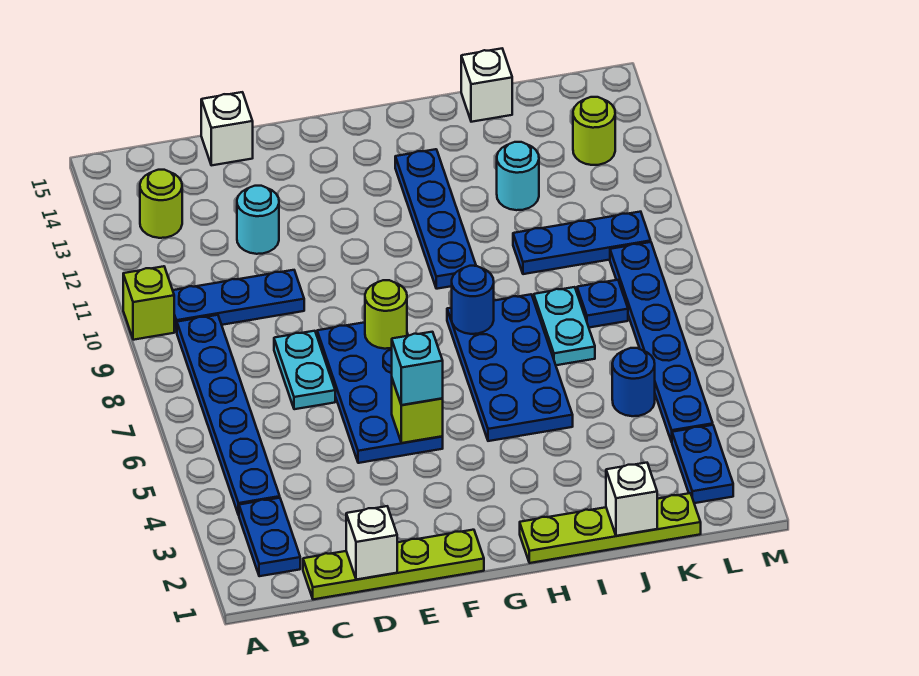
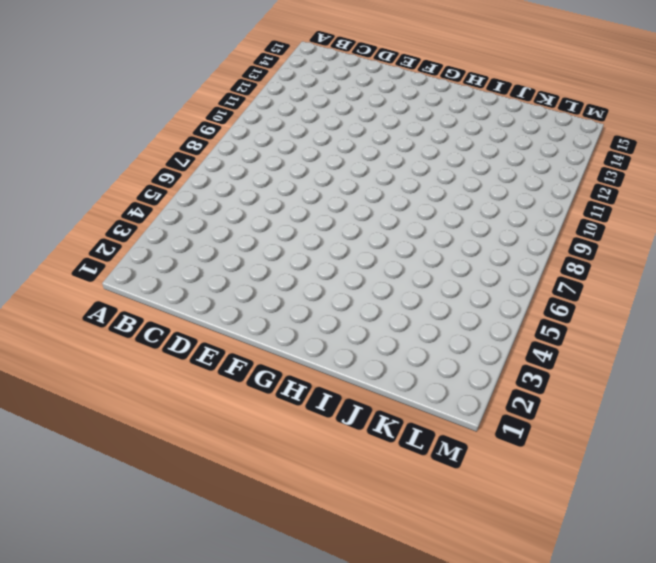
none -> lime brick A10 level 1
none -> blue plate B2:B3 level 1
none -> blue plate B4:B9 level 1

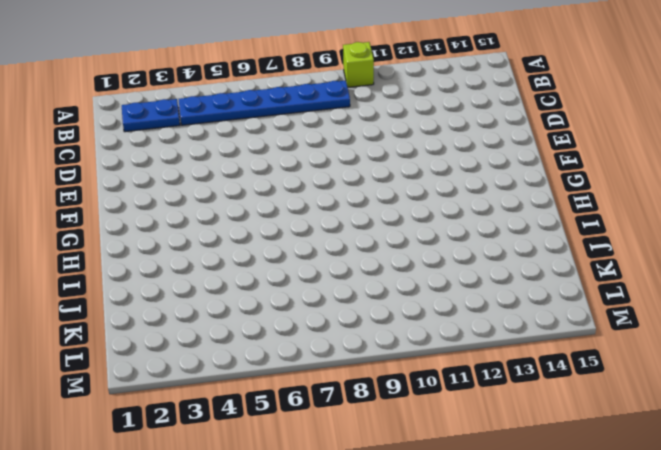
none -> blue plate B10:D10 level 1
none -> lime round brick B13 level 1
none -> lime plate C1:F1 level 1

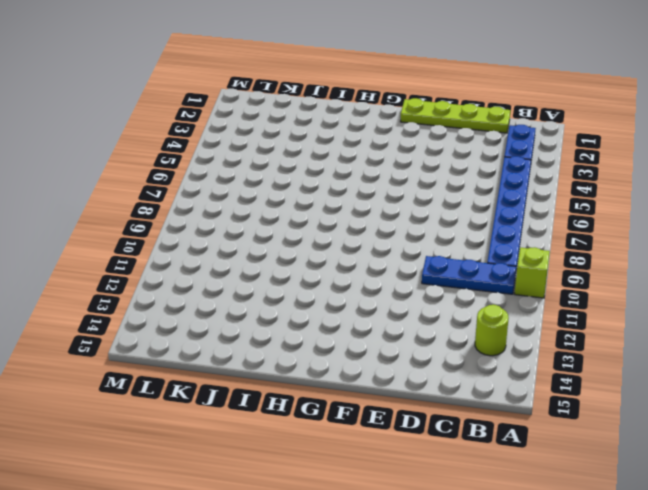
none -> cyan plate D7:D8 level 1
none -> cyan round brick D12 level 1
none -> white brick D15 level 1

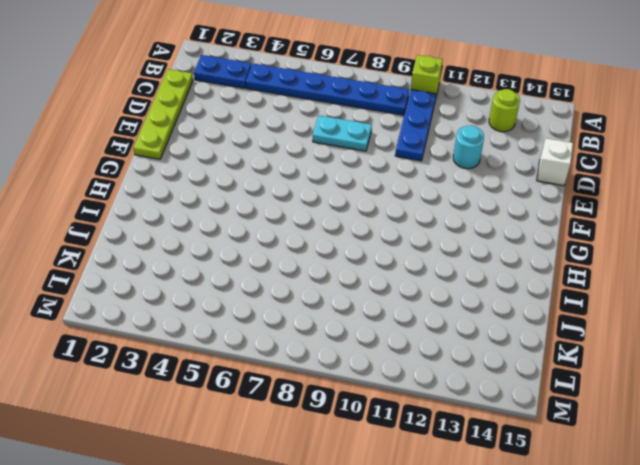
none -> blue plate E5:F8 level 1
none -> lime plate H1:K1 level 1
none -> blue plate H5:I8 level 1

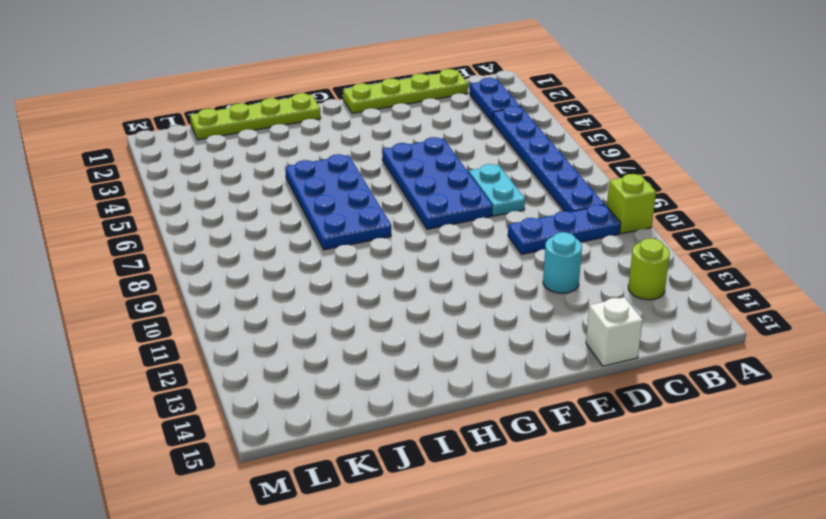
none -> blue plate H10:H13 level 1
none -> cyan plate J7:J8 level 1
none -> blue plate J10:L10 level 1

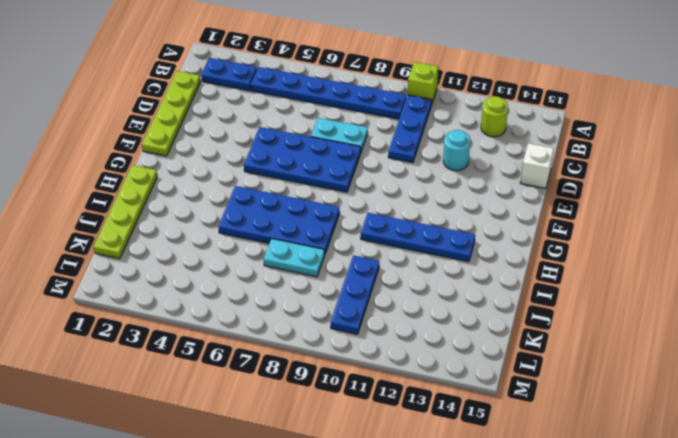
none -> cyan round brick J12 level 1
none -> white brick J15 level 1
none -> blue round brick K5 level 1

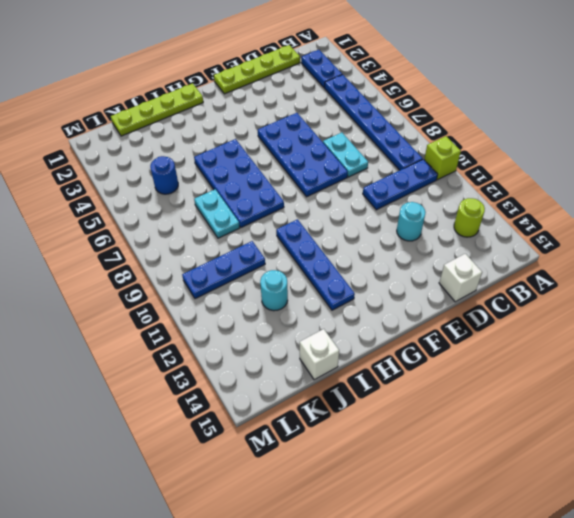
none -> blue plate K8 level 1
none -> blue plate L2:L3 level 1
none -> blue plate L4:L9 level 1

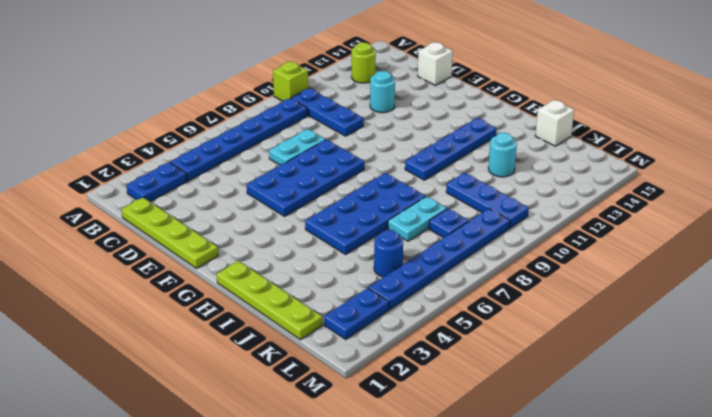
none -> lime round brick L13 level 1
none -> white brick D1 level 2
none -> lime brick F5 level 2

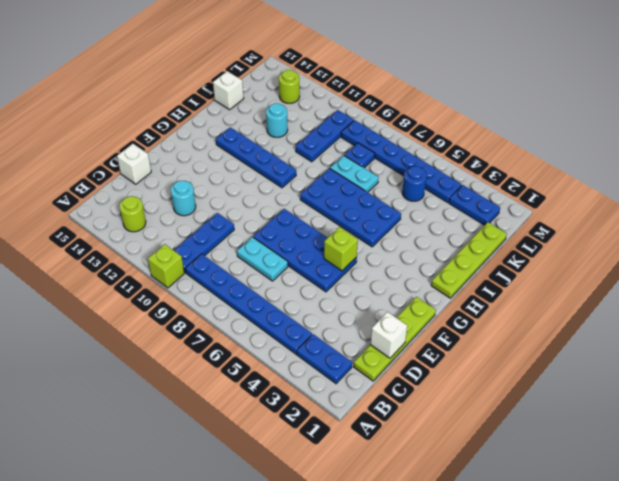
none -> lime round brick F8 level 2
none -> blue round brick H8 level 2
none -> white brick J1 level 2

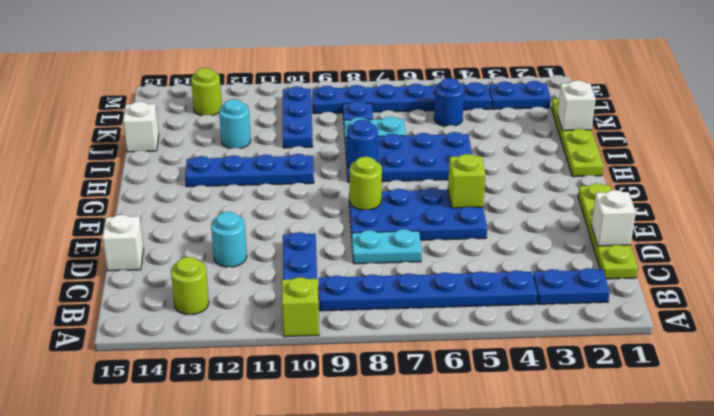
none -> cyan brick F5 level 3

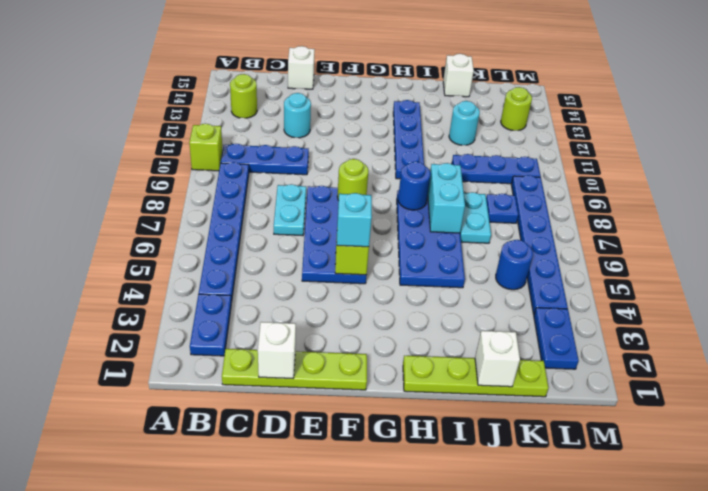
cyan brick I7:I8 level 2 -> none

